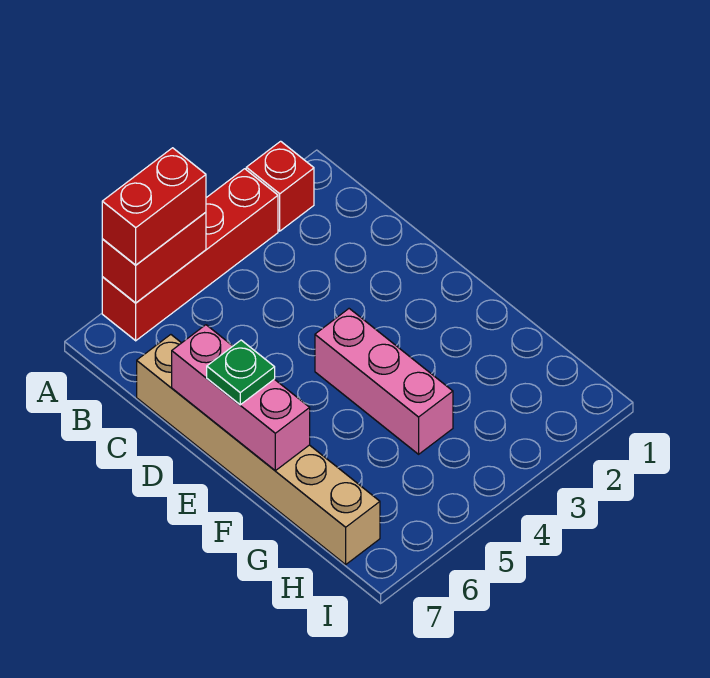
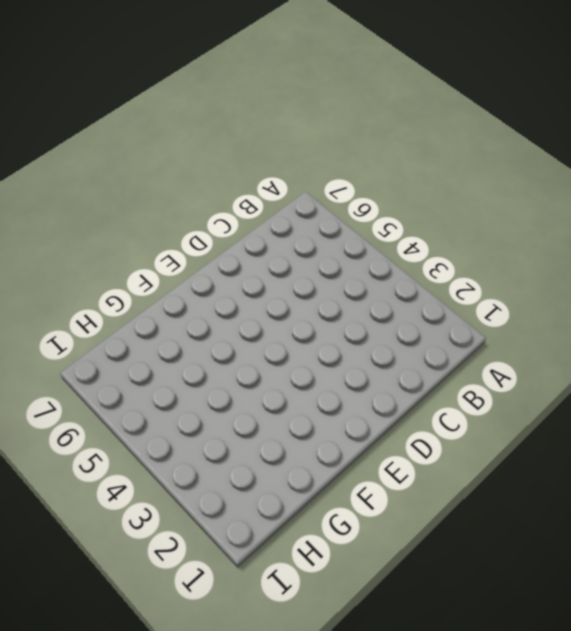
none -> red brick A2 level 1
none -> red brick A3:A6 level 1

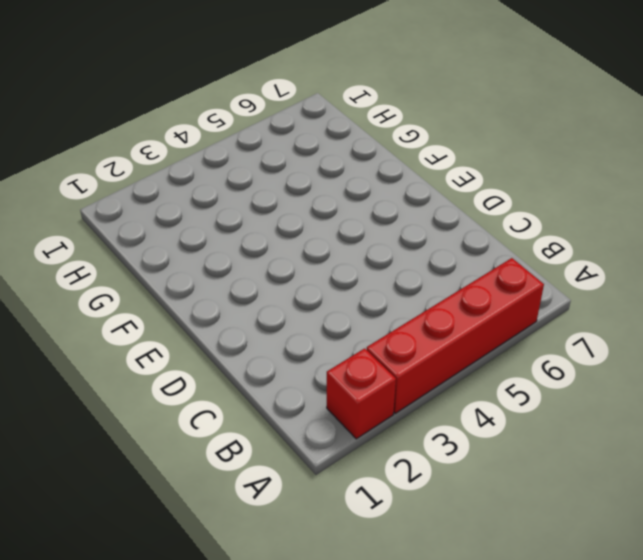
none -> tan brick C7:H7 level 1
none -> pink brick E4:G4 level 1

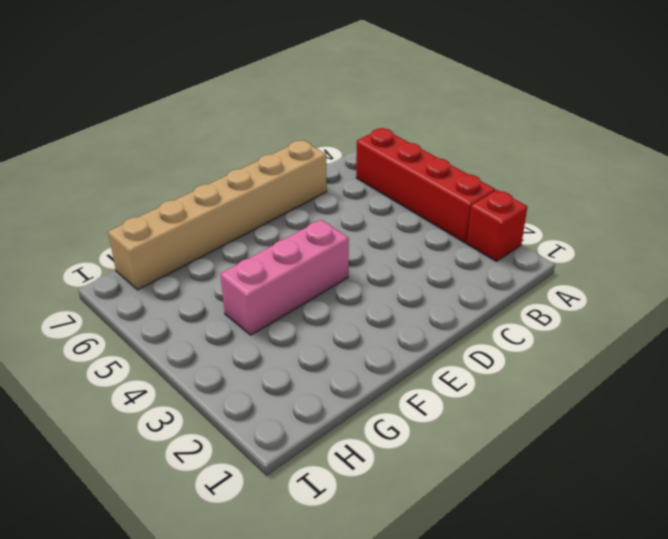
none -> red brick A5:A6 level 2
none -> pink brick D7:F7 level 2

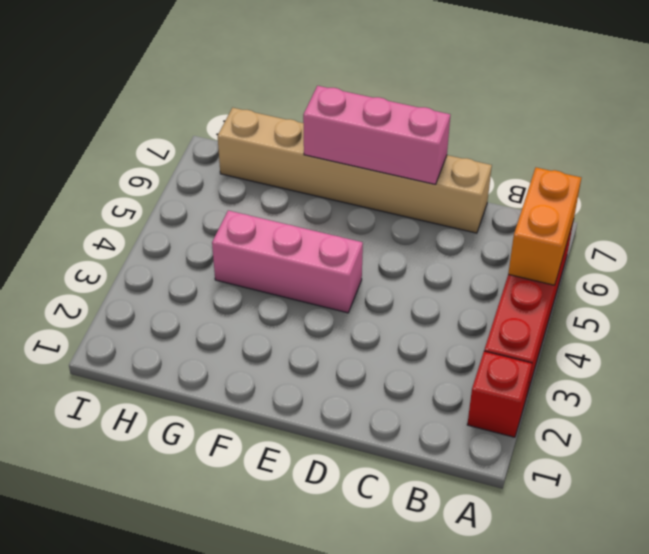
orange brick A5:A6 level 2 -> red brick A5:A6 level 2
none -> red brick A5:A6 level 3
none -> green plate E7 level 3

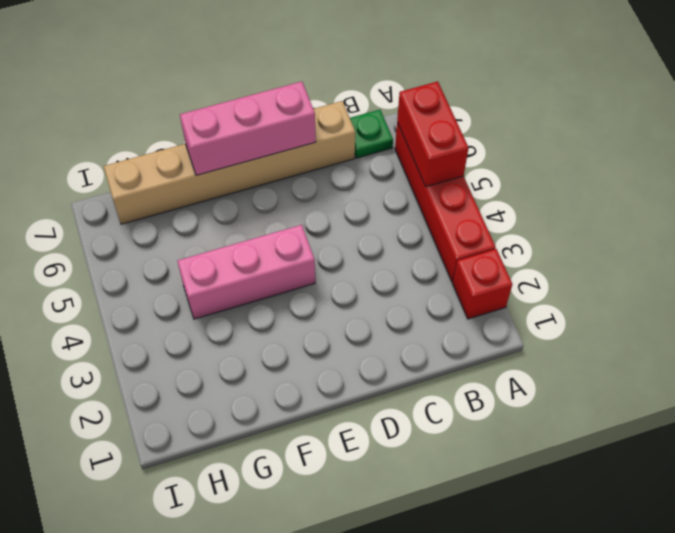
green plate B7 level 1 -> green plate E7 level 3
none -> red brick A5:A6 level 3

